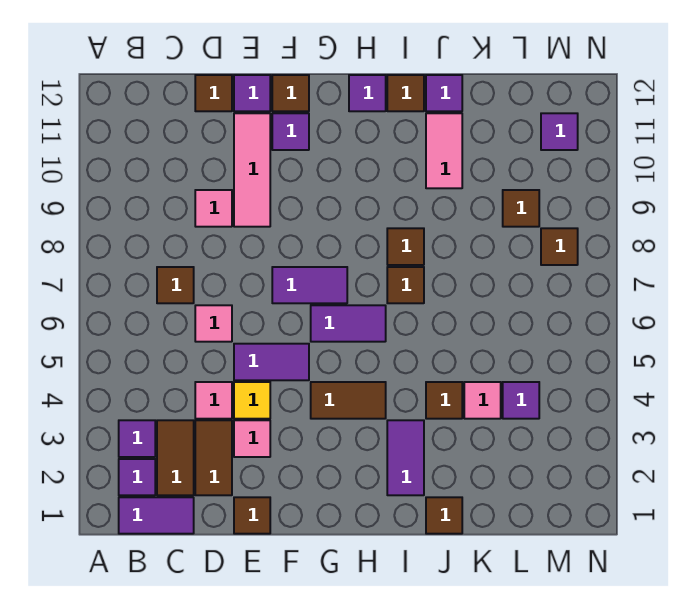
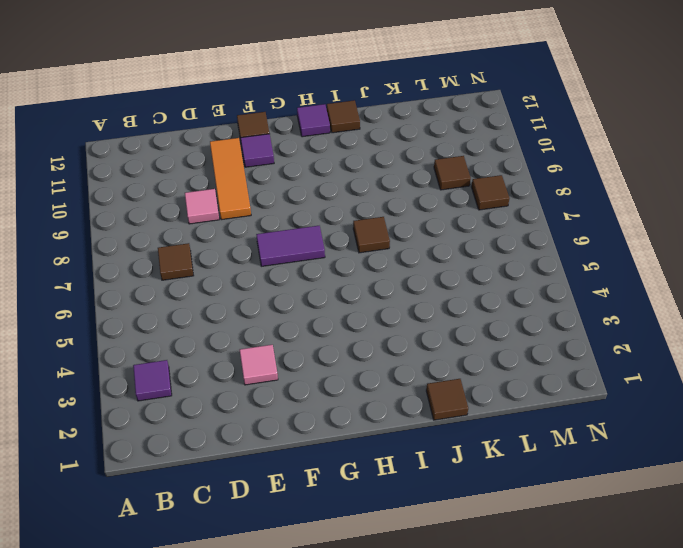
orange tile E9:E11 level 1 -> pink tile E9:E11 level 1
none -> purple tile B1:C1 level 1
none -> purple tile B2 level 1
none -> brown tile C2:C3 level 1
none -> brown tile D2:D3 level 1

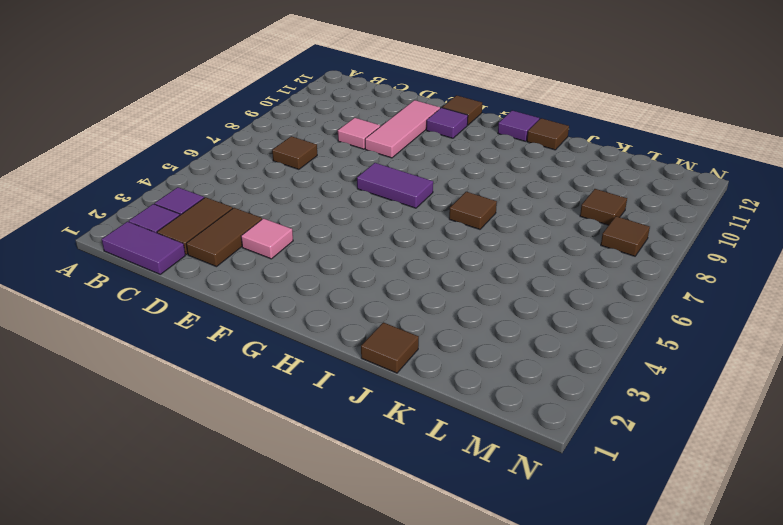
none -> pink tile D4 level 1
none -> pink tile D6 level 1
none -> brown tile D12 level 1
none -> brown tile E1 level 1

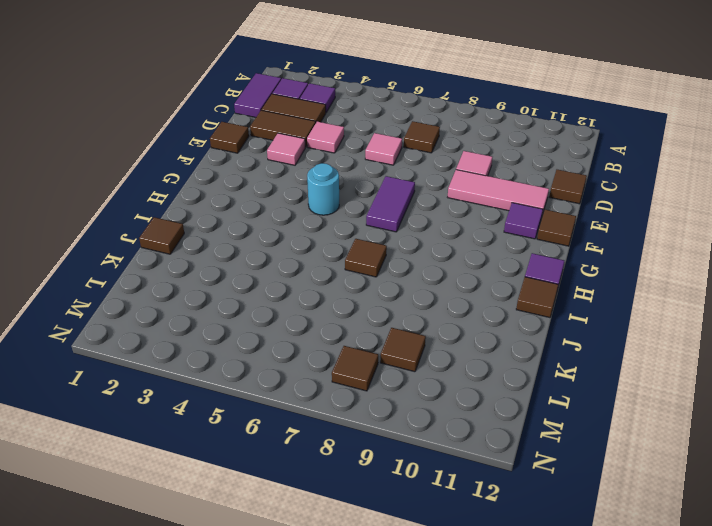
cyan round brick G5 level 1 -> none
none -> yellow tile E4 level 1
none -> purple tile E5:F5 level 1
none -> purple tile E12 level 1
none -> brown tile G4:H4 level 1

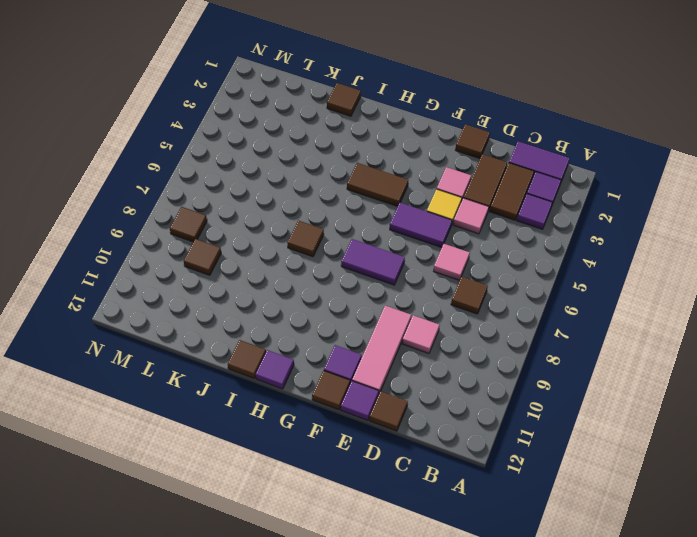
none -> purple tile G6:H6 level 1
none -> purple tile I2:I3 level 1
none -> brown tile I8 level 1
none -> brown tile J4 level 1

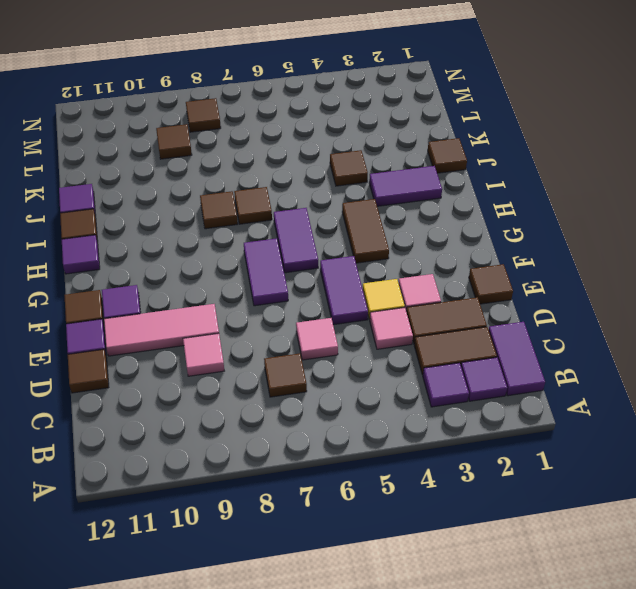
none -> pink tile J10:J11 level 1
none -> pink tile K4 level 1
none -> purple tile L4 level 1
none -> purple tile M11 level 1

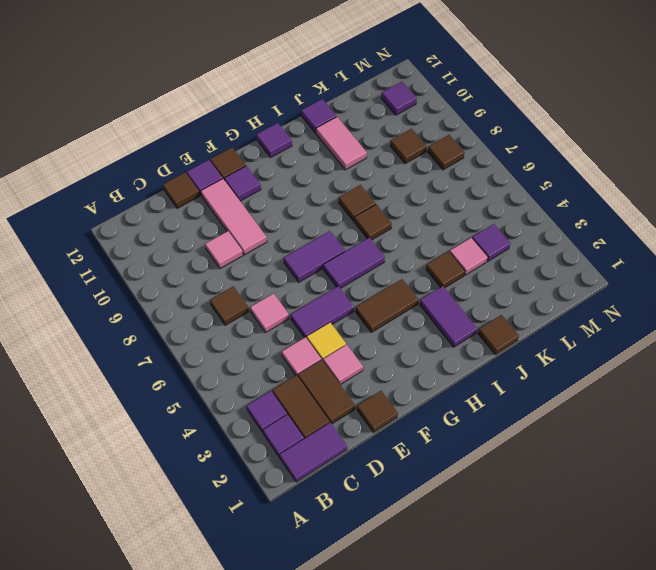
none -> brown tile I12 level 1

